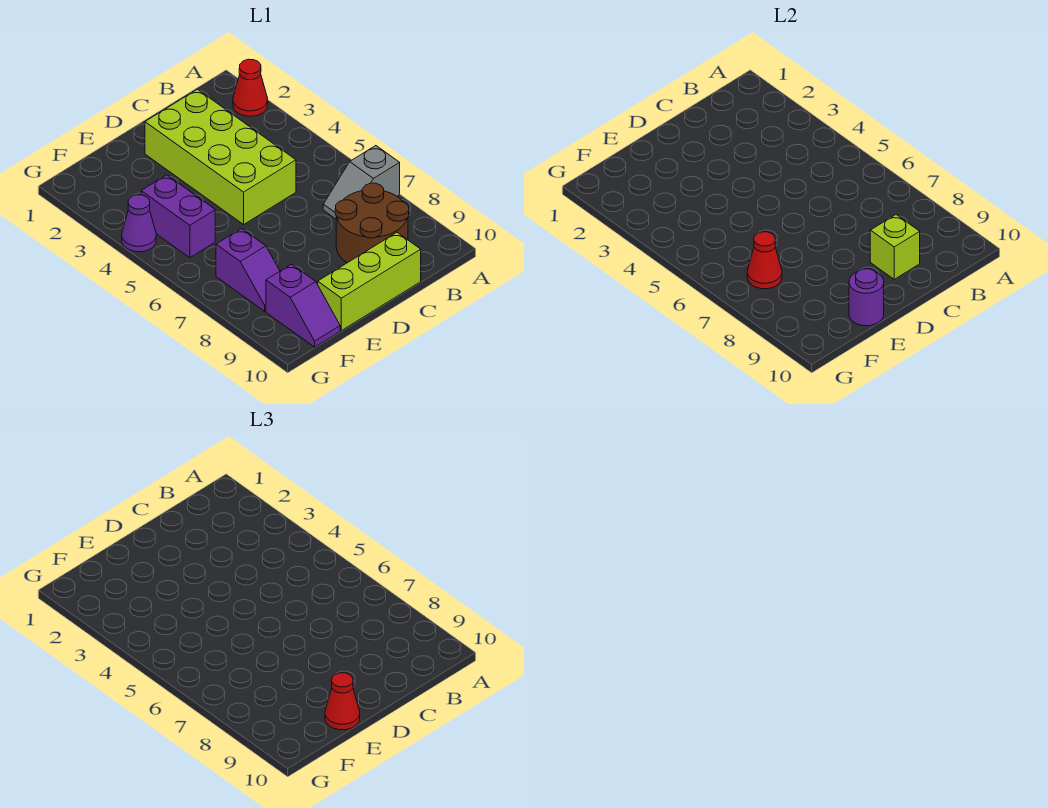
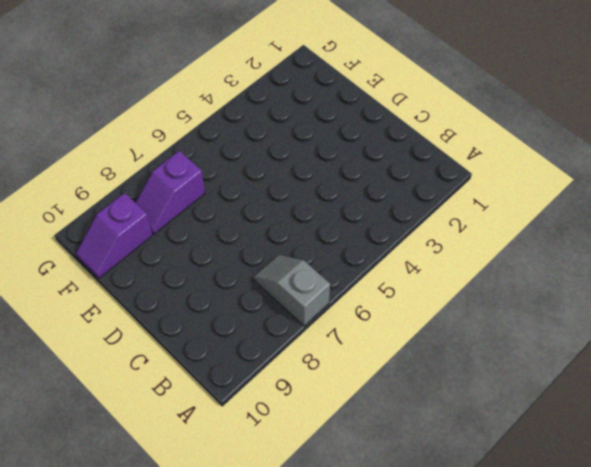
none -> red cone A2 level 1
none -> brown round brick B8:C9 level 1
none -> lime brick C2:D5 level 1

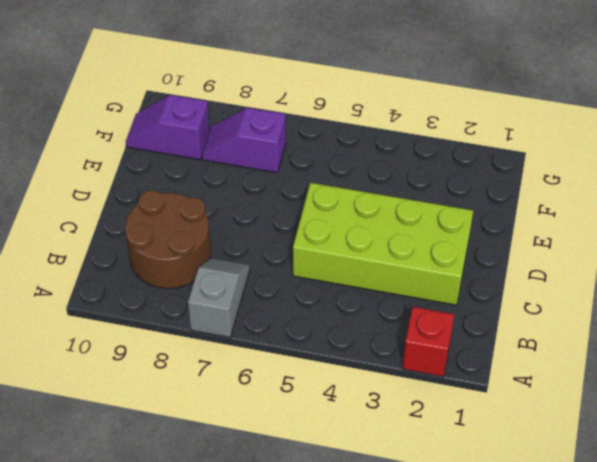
red brick A2 level 1 -> red cone A2 level 1
none -> lime brick C10:E10 level 1
none -> purple brick F4:F5 level 1
none -> purple cone G4 level 1

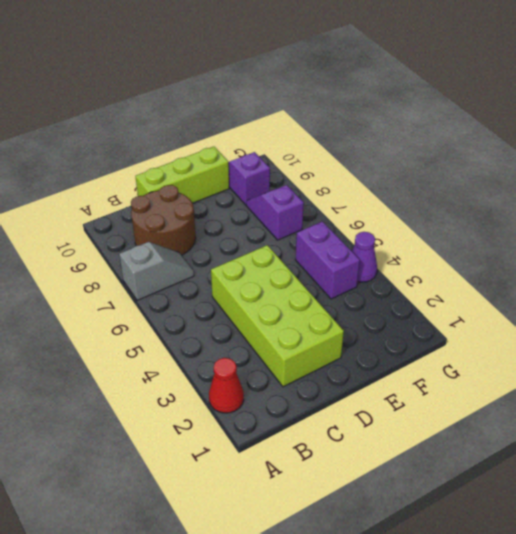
none -> lime brick C9 level 2
none -> purple round brick E10 level 2
none -> red cone F7 level 2

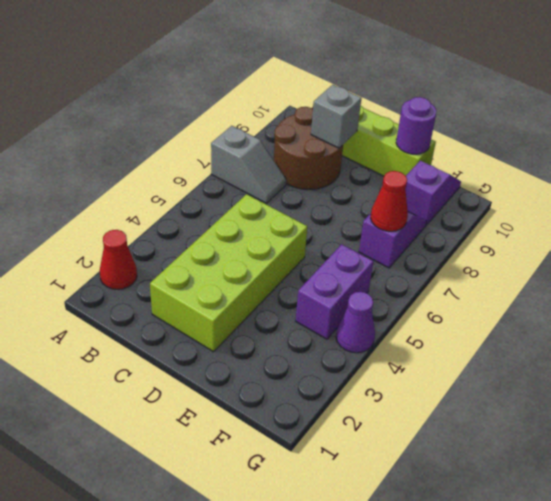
grey brick C9 level 2 -> lime brick C9 level 2
none -> red cone E10 level 3

